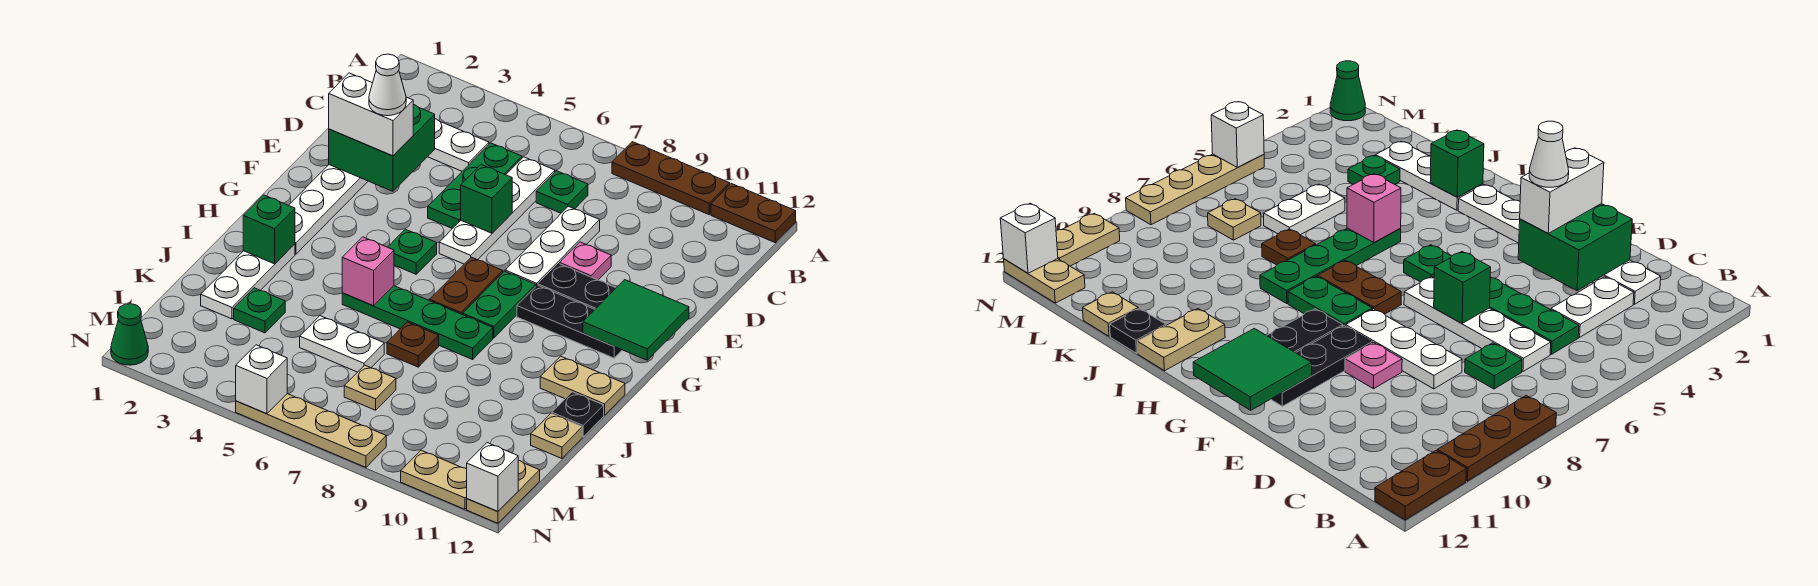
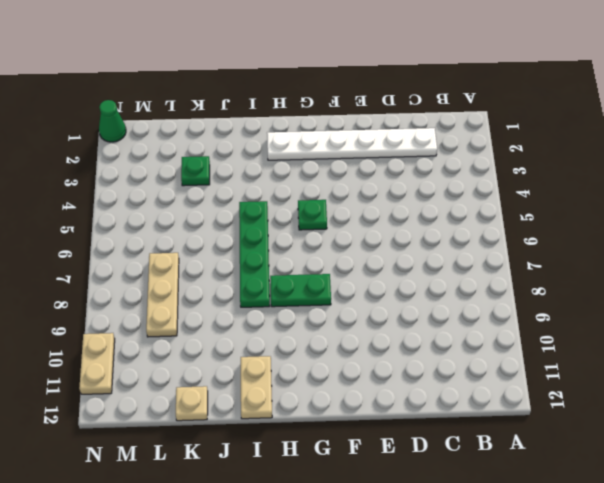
tan plate L7:L9 level 1 -> tan plate L7 level 1
none -> brown plate A8:A10 level 1
none -> brown plate A11:A12 level 1
none -> white plate C3:C4 level 1
none -> green plate C5:E5 level 1

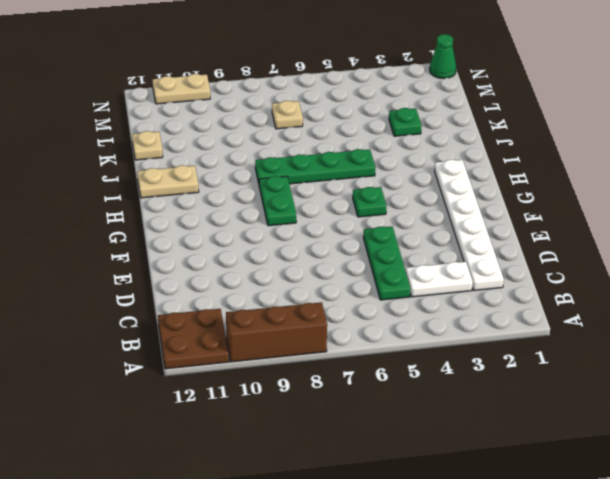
brown brick A8:A10 level 1 -> brown plate A8:A10 level 1
brown plate A11:B12 level 1 -> brown plate A11:A12 level 1
none -> white plate C6:F6 level 1
none -> green plate C7 level 1
none -> white plate D8:F8 level 1
none -> pink plate E9 level 1

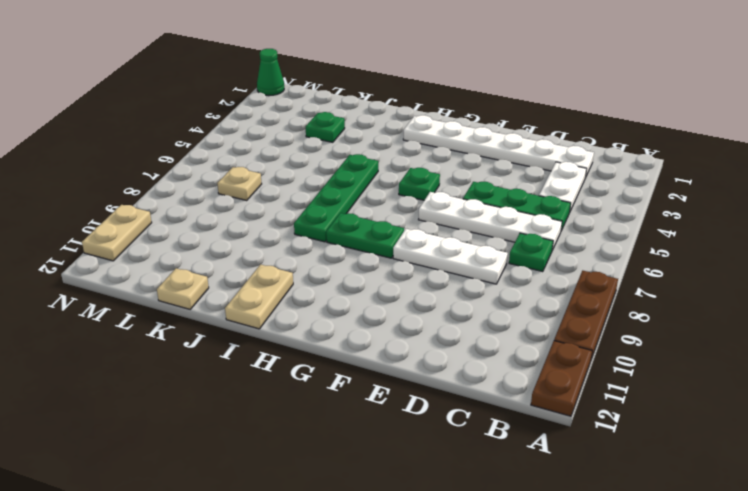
none -> pink plate E9 level 1
none -> black plate F9:F11 level 1
none -> brown plate G7:H7 level 1
none -> black plate G9:G11 level 1

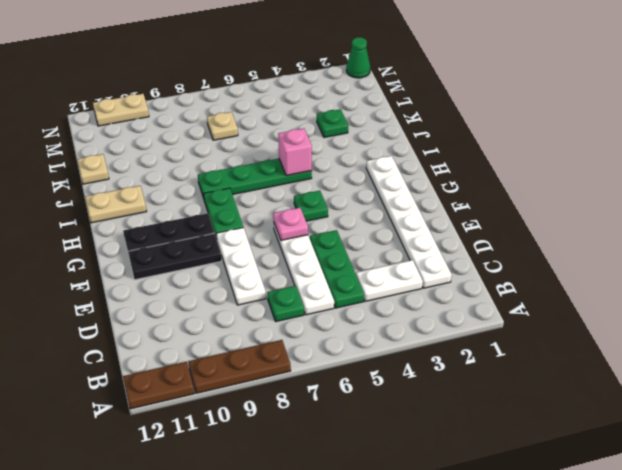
pink plate F6 level 2 -> pink plate E9 level 1
none -> brown plate G7:H7 level 1
none -> white plate I2:K2 level 1
none -> brown plate J7 level 1
none -> black plate J12 level 1

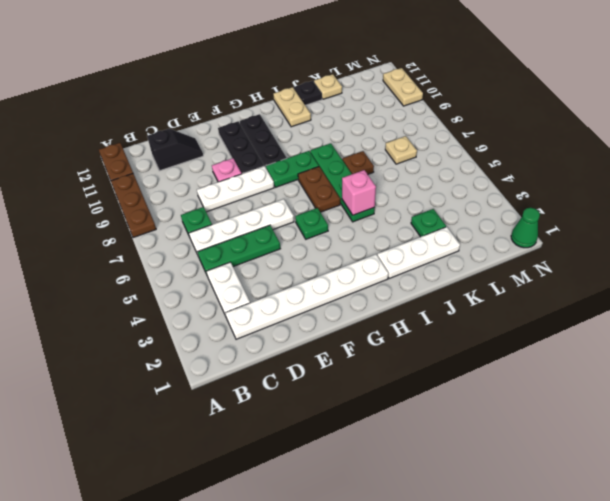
black slope C11:D11 level 1 top C -> none
brown plate H6:H7 level 1 -> brown plate G7:H7 level 1
none -> white plate K5:K6 level 1
none -> tan plate M12:N12 level 1
none -> tan plate N5:N8 level 1
none -> green brick D2:E3 level 2

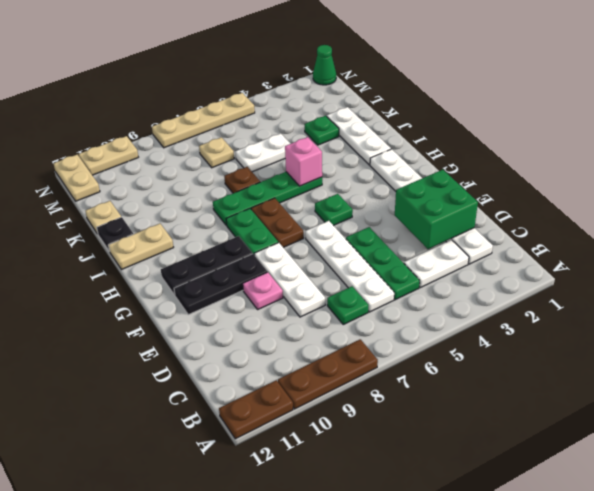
none -> green brick E6 level 2
none -> green tile F11:G12 level 2
none -> green brick I2 level 2
none -> white brick N5 level 2

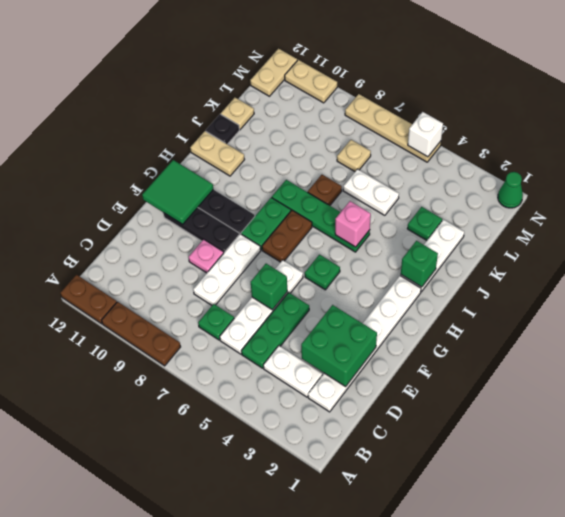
none -> white brick N12 level 2
none -> white brick E2:E3 level 3
none -> white cone E3 level 4

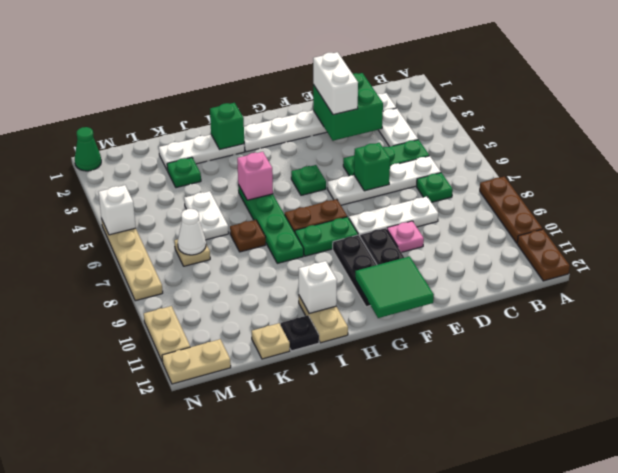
white brick I11 level 2 -> white brick N12 level 2
white cone L7 level 2 -> white cone E3 level 4

